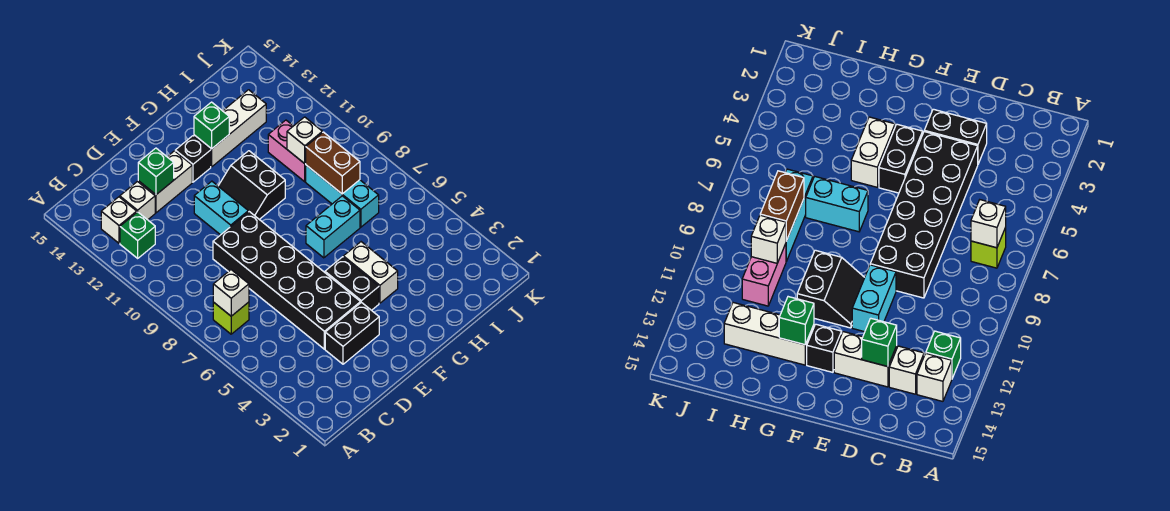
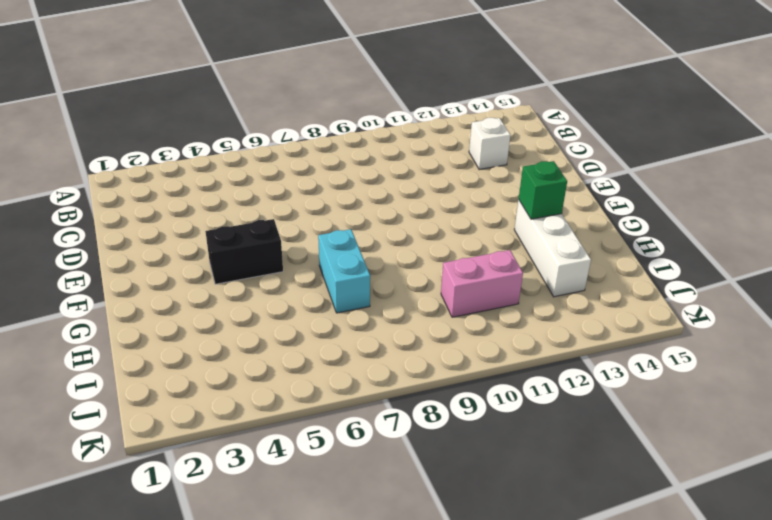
none -> lime brick B7 level 1
none -> green brick B12 level 1
none -> white brick B13 level 1

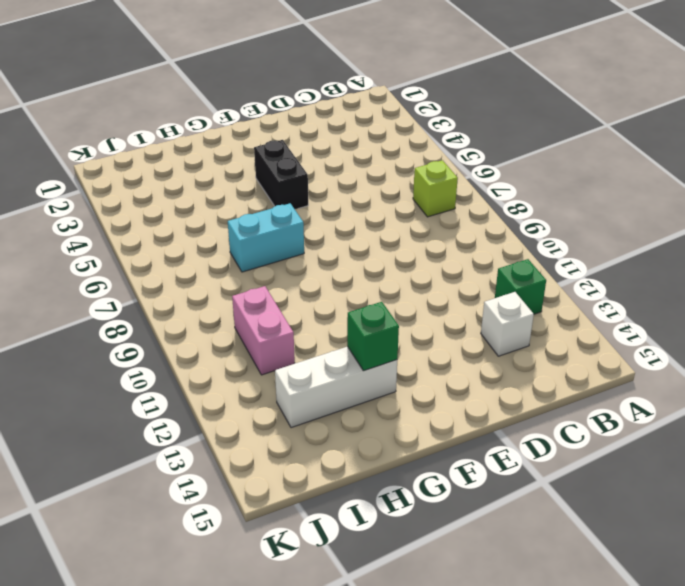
none -> white brick B13 level 1
none -> black brick D3:E3 level 1
none -> black brick D4:E9 level 1

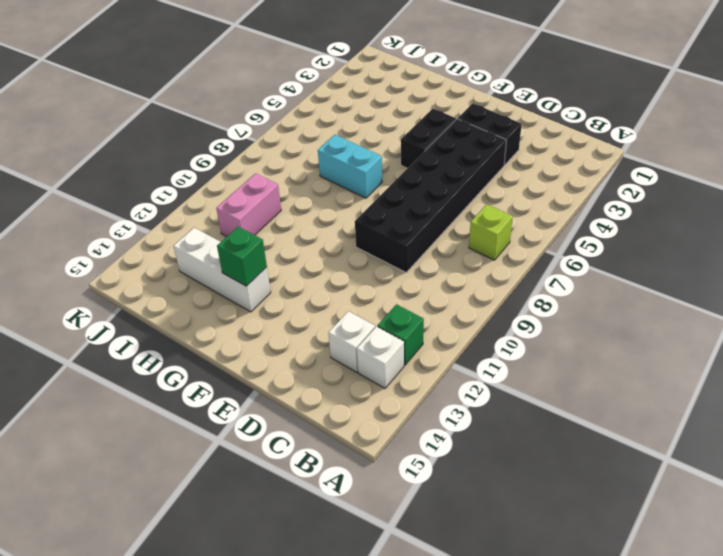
none -> white brick D13:E13 level 1
none -> cyan brick E10:E11 level 1
none -> black slope F10:G11 level 1 top G

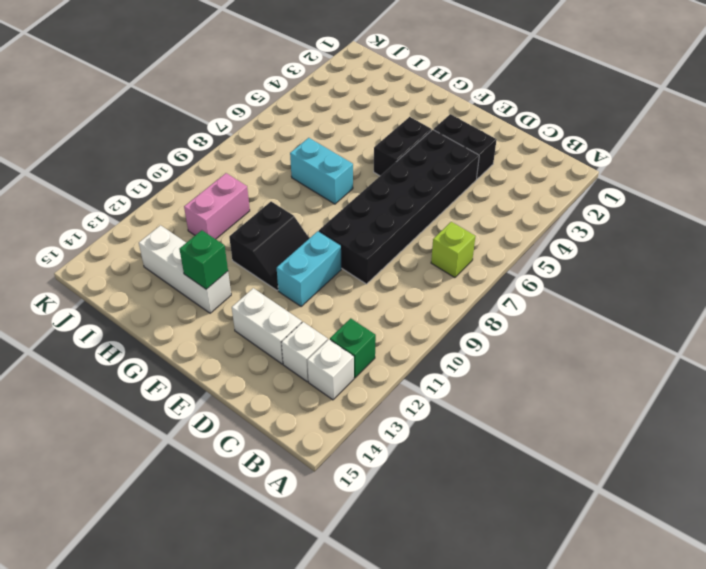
none -> black brick F13 level 1
none -> white brick G4:G5 level 1
none -> cyan brick I7:I9 level 1

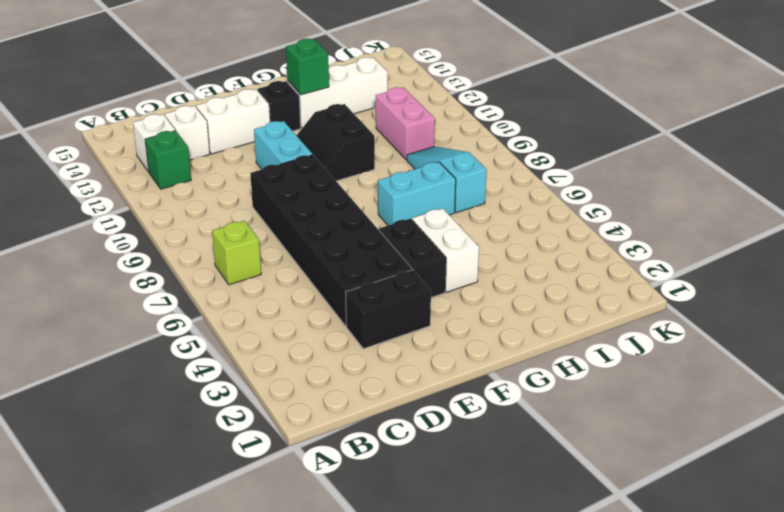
cyan slope I7:I9 level 1 top 7 -> cyan brick I7:I9 level 1
none -> white brick B7 level 2
none -> green brick D13 level 2
none -> brown brick I8:I9 level 2

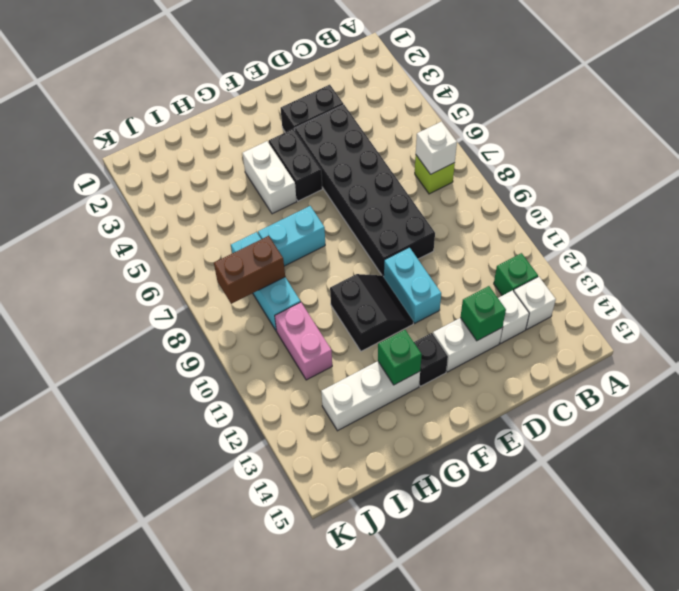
brown brick I8:J8 level 2 -> brown brick I8:I9 level 2
none -> white brick I10 level 2

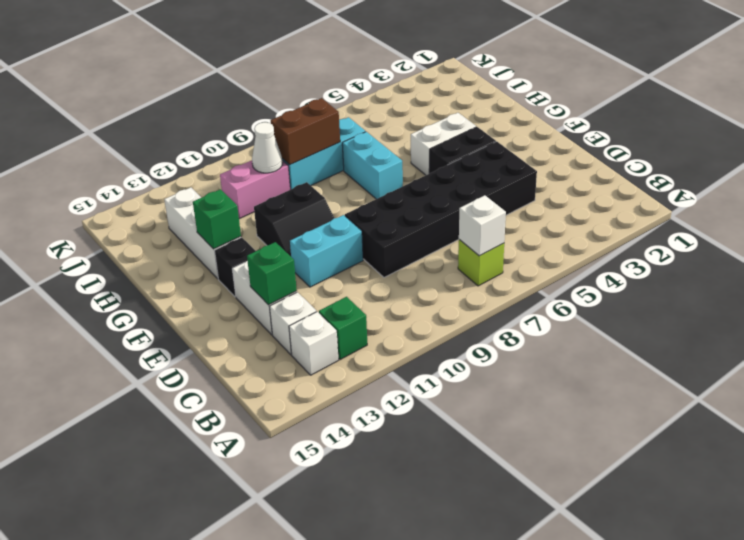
white cone I10 level 2 -> white brick I10 level 2
none -> black brick D3:E3 level 1

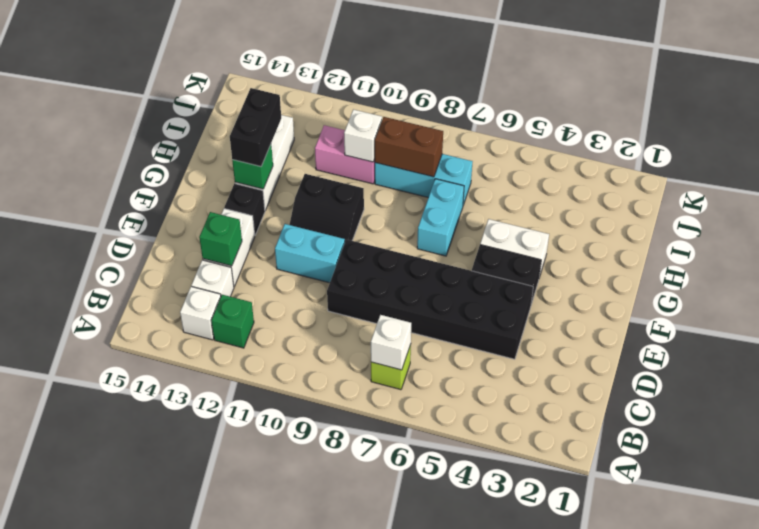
black brick G13:H13 level 3 -> black brick D3:E3 level 1

